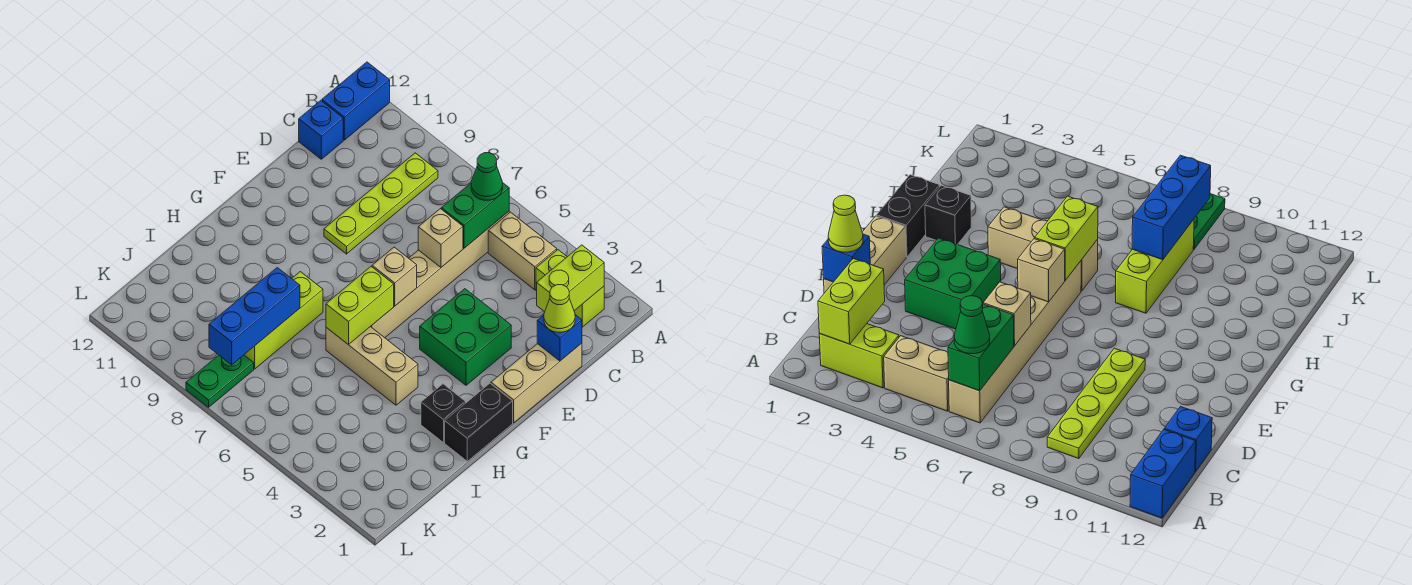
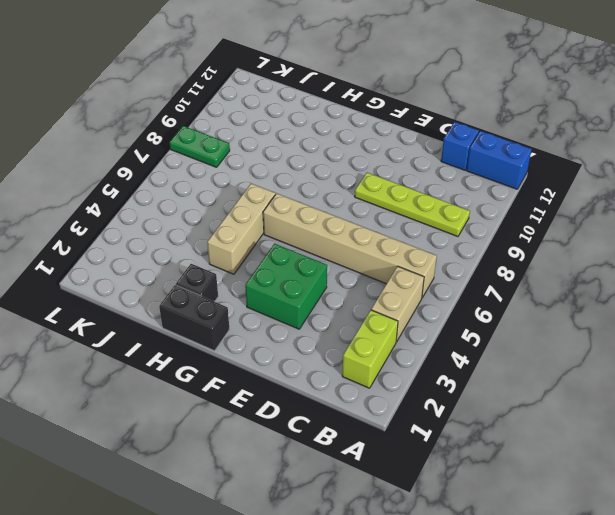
none -> tan brick D1:F1 level 1
none -> lime brick H8:J8 level 1
none -> lime brick B2:C2 level 2

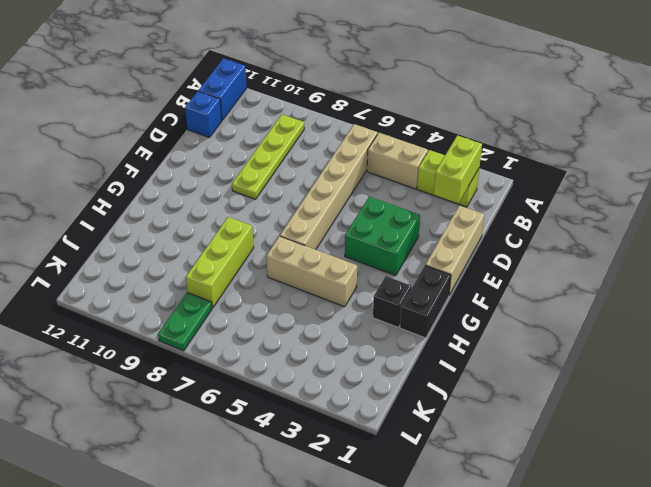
none -> green brick B6:C6 level 2
none -> blue brick D1 level 2
none -> tan brick D6 level 2

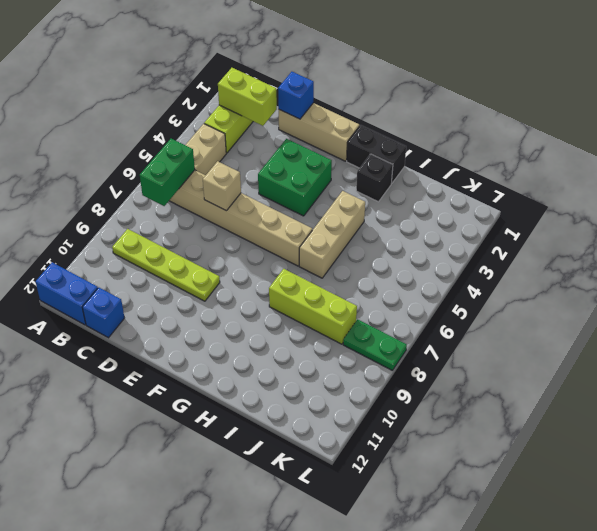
green brick B6:B7 level 2 -> green brick B6:C6 level 2
none -> tan brick F6 level 2
none -> lime brick G6:H6 level 2
none -> blue brick I8:K8 level 2

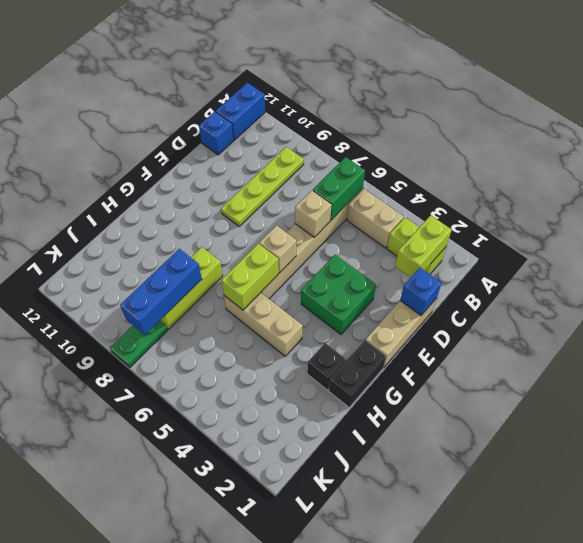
none -> green cone B6 level 3
none -> lime cone D1 level 3

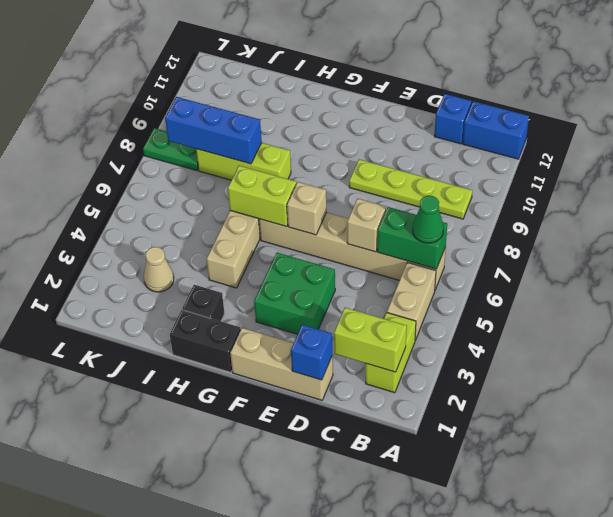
tan cone J3 level 1 -> none
none -> lime cone D1 level 3

